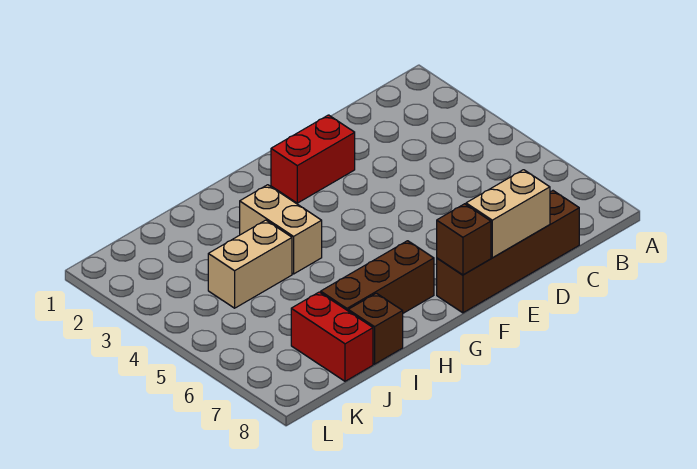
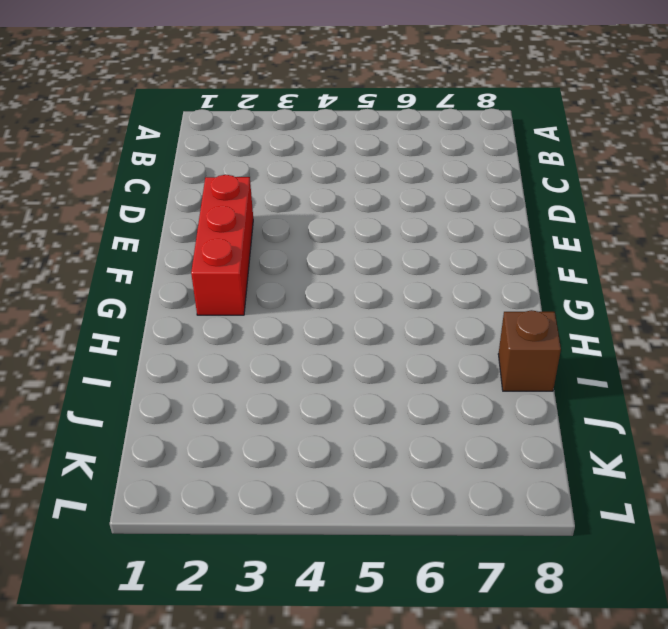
red brick E2:G2 level 1 -> red brick E2:F2 level 1
none -> brown brick C8:F8 level 1
none -> brown brick G7:I7 level 1

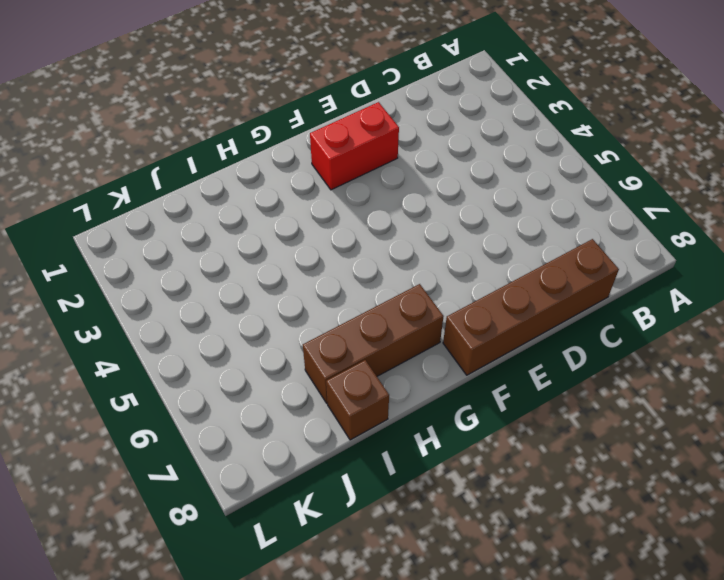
none -> tan brick H3:H4 level 1
none -> tan brick I4:J4 level 1

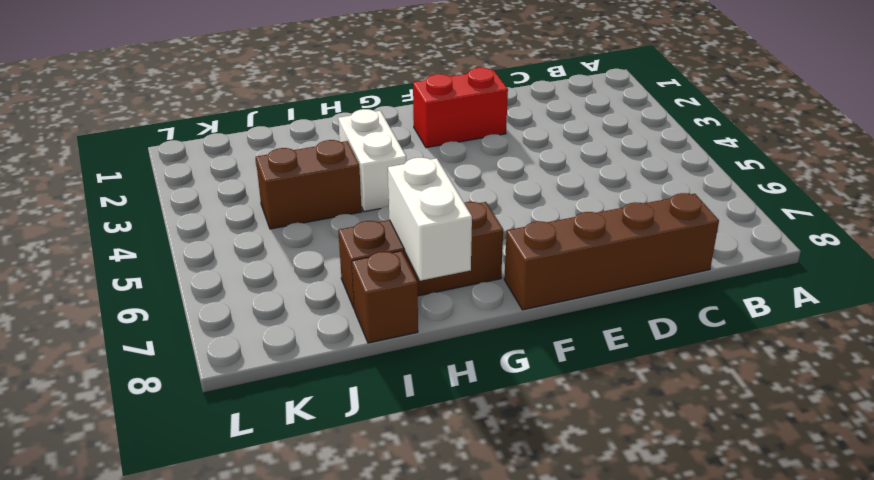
white brick H3:H4 level 1 -> tan brick H3:H4 level 1
white brick H7:H8 level 2 -> none
brown brick I4:J4 level 1 -> tan brick I4:J4 level 1
none -> red brick J7:J8 level 1
none -> tan brick D8:E8 level 2

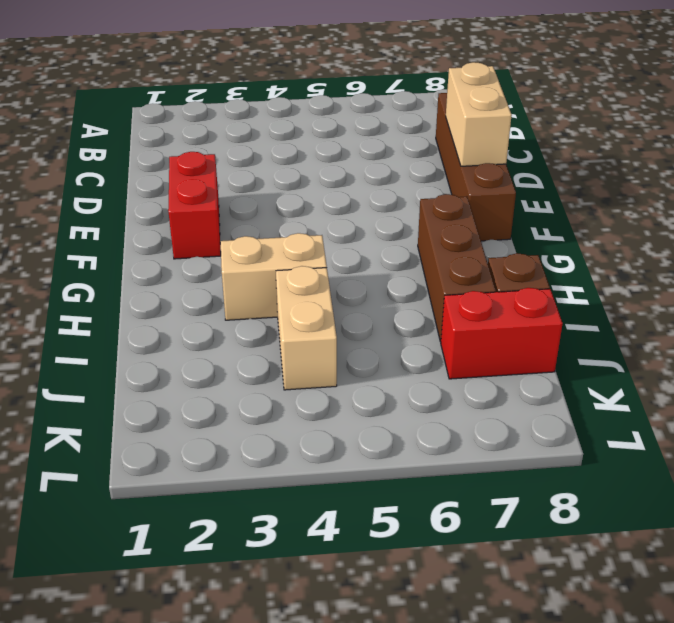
none -> brown brick F8 level 2

